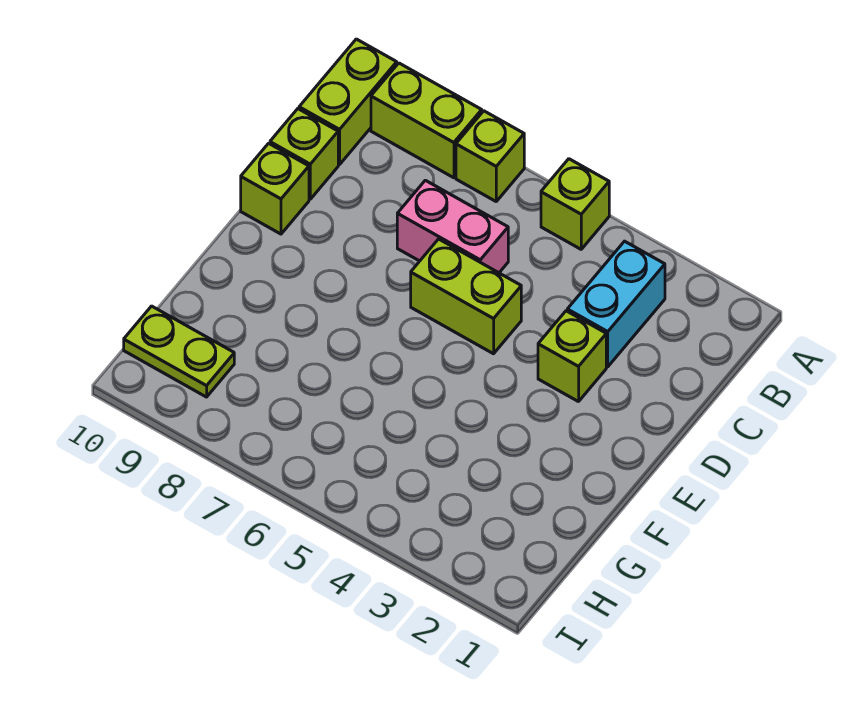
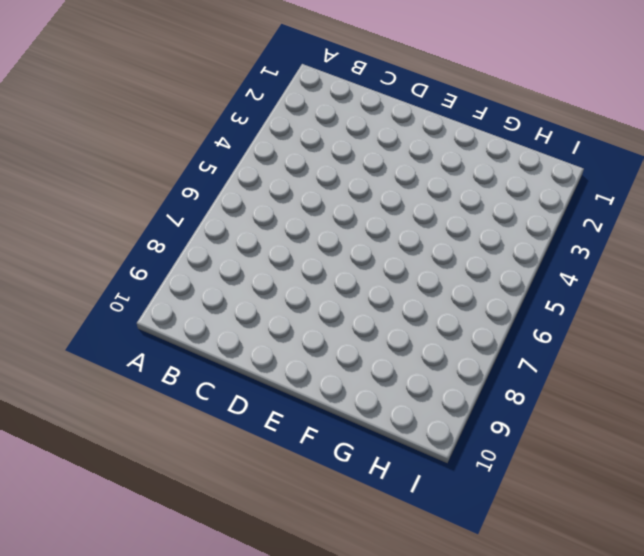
none -> lime brick A5 level 1
none -> lime brick A7 level 1

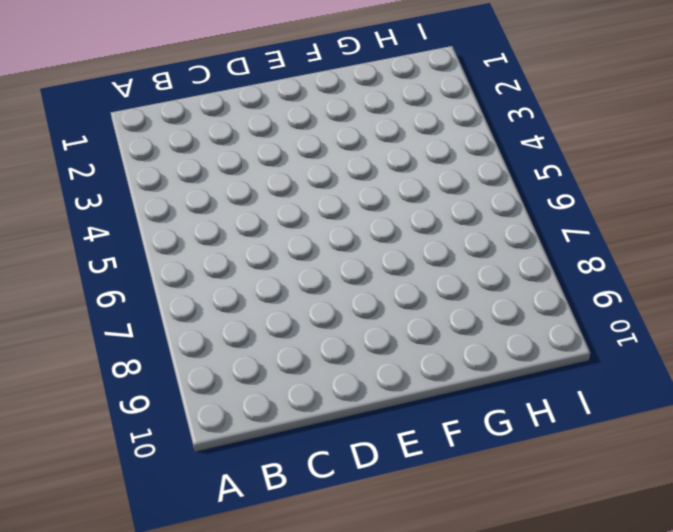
none -> lime brick A5 level 1
none -> lime brick A7 level 1

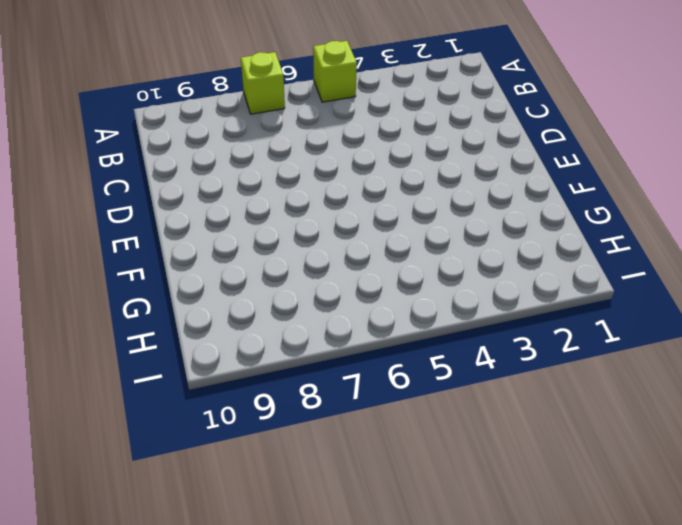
none -> lime brick A8:A9 level 1
none -> lime brick A10:B10 level 1

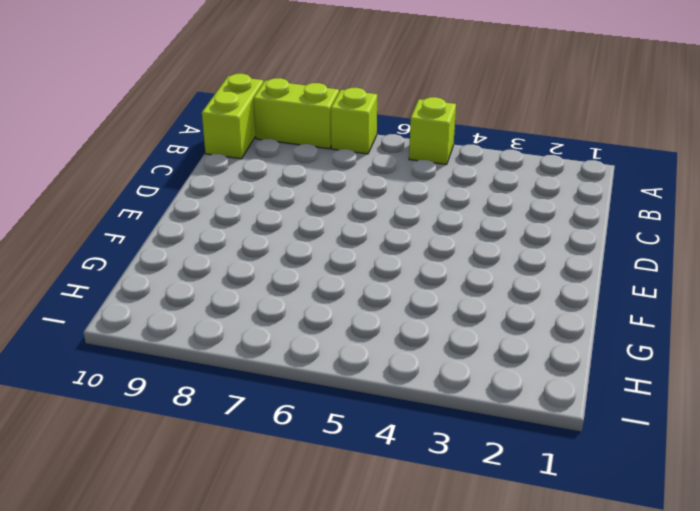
none -> cyan brick B3:C3 level 1
none -> pink brick C6:C7 level 1

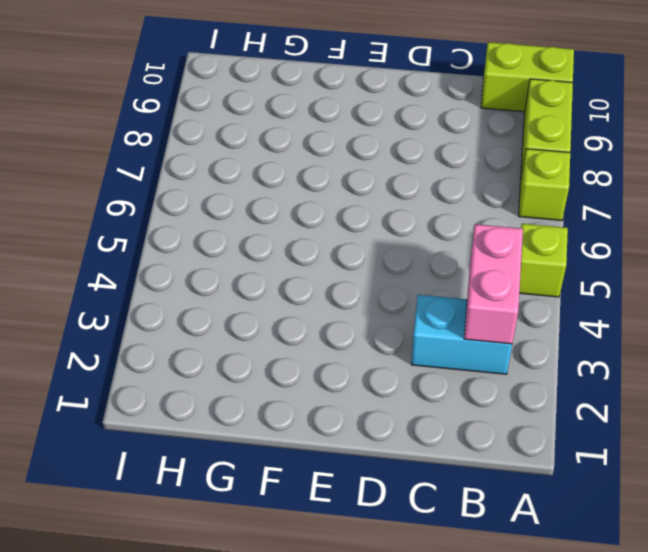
pink brick B3:B4 level 2 -> pink brick C6:C7 level 1
none -> lime brick C10 level 1
none -> lime brick D3 level 1

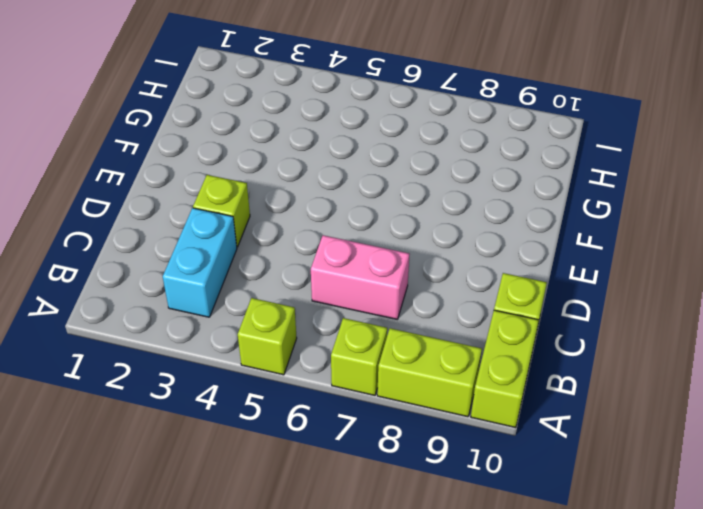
none -> lime brick D5:D6 level 1
none -> lime brick D10 level 1

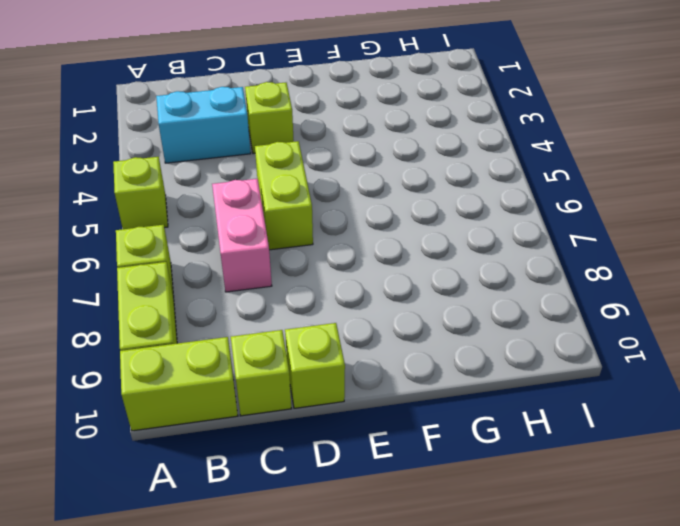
none -> lime plate H9:H10 level 1

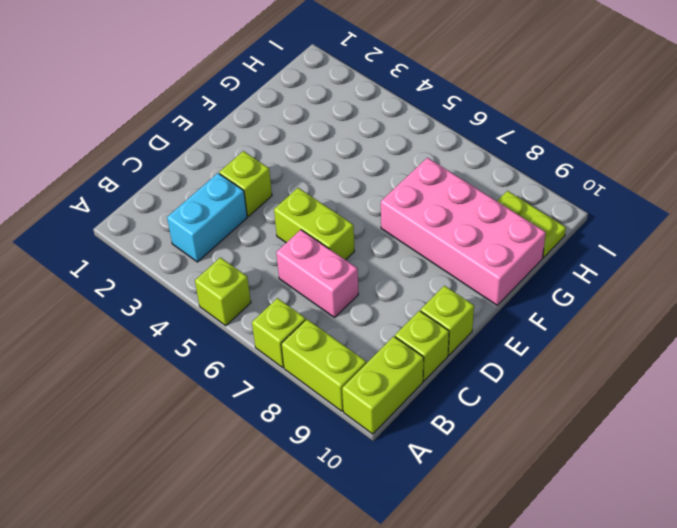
pink brick F7:G10 level 1 -> none

